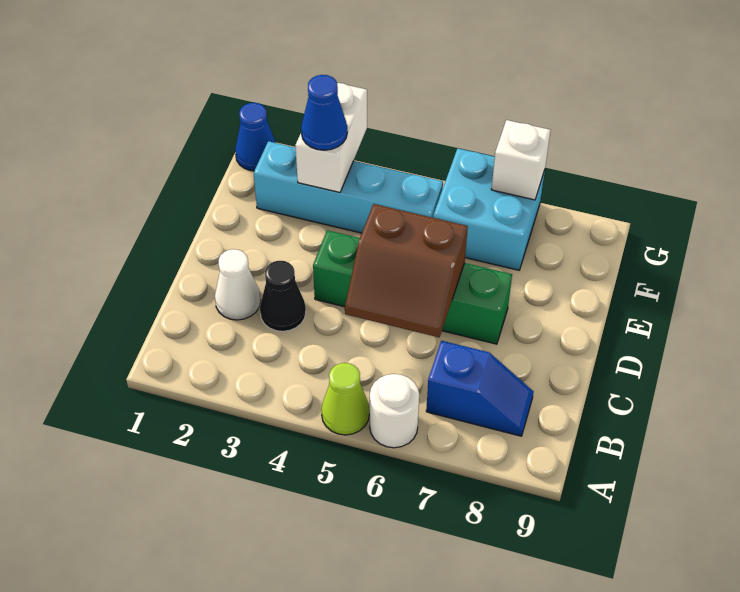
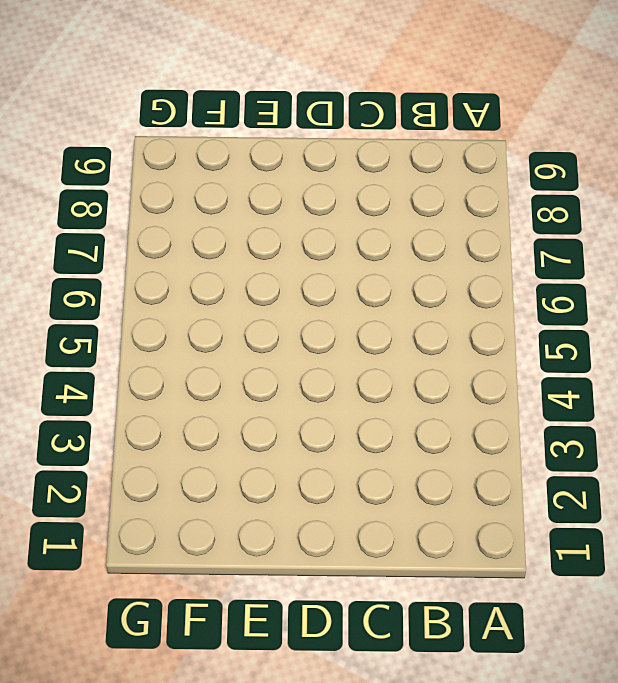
none -> lime cone A5 level 1
none -> white round brick A6 level 1
none -> blue slope B7:B8 level 1 top 7

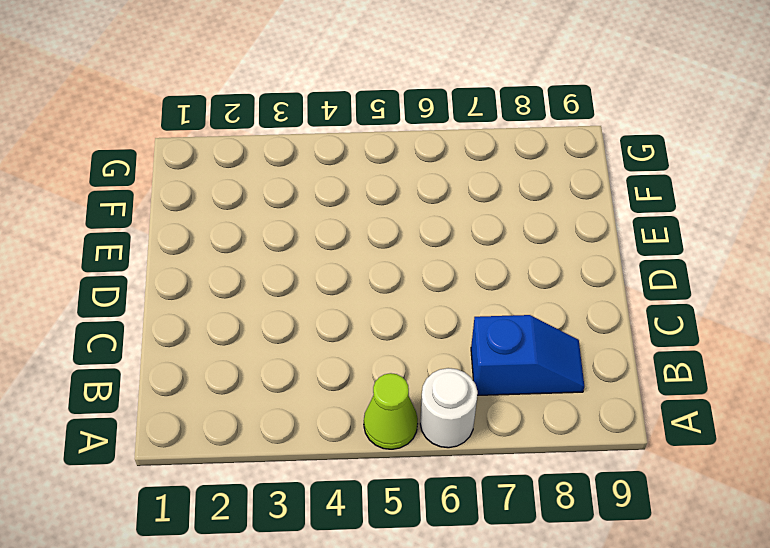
none -> white cone C2 level 1
none -> black cone C3 level 1
none -> green brick D4:D7 level 1

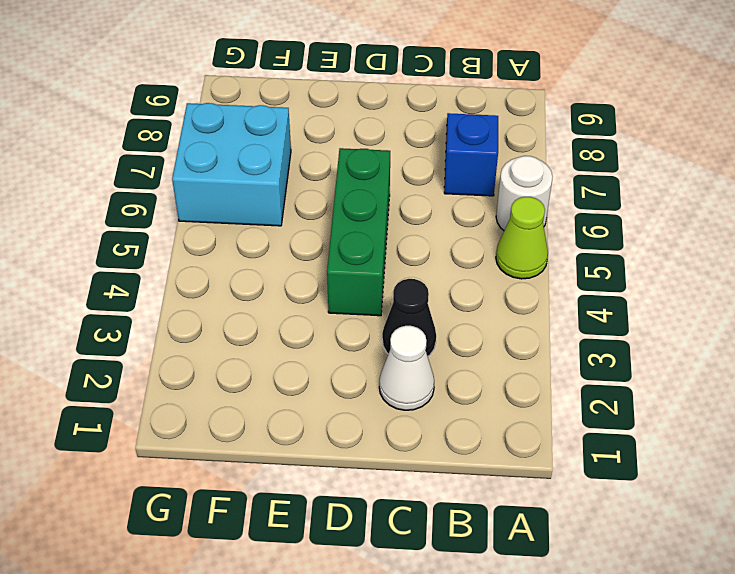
green brick D4:D6 level 1 -> green brick D4:D7 level 1
none -> cyan brick F2:F5 level 1
none -> blue cone G1 level 1
none -> brown slope C5:D6 level 2 top D

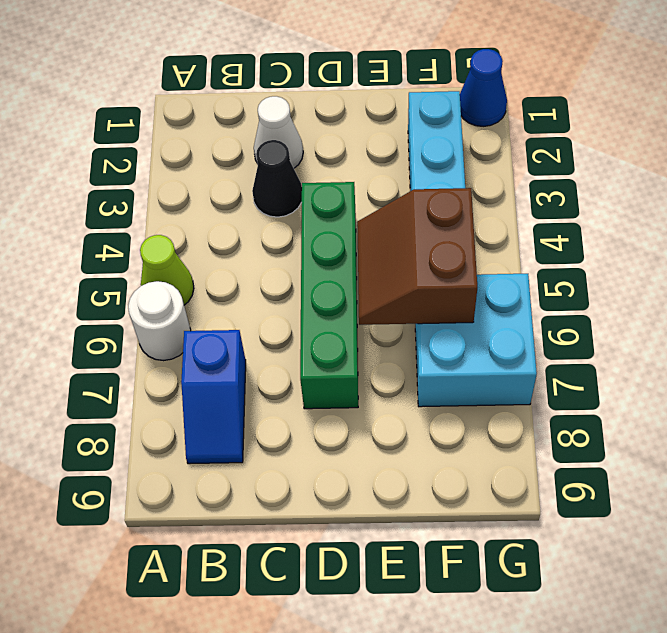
brown slope E5:F6 level 2 top F -> brown slope C5:D6 level 2 top D
none -> white brick F3:G3 level 2
none -> white brick G7 level 2
none -> blue cone F3 level 3

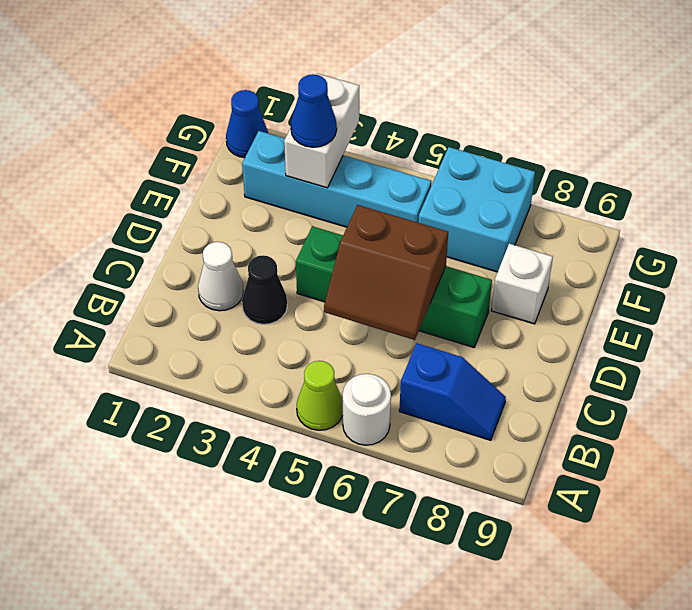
white brick E8 level 1 -> white brick G7 level 2

